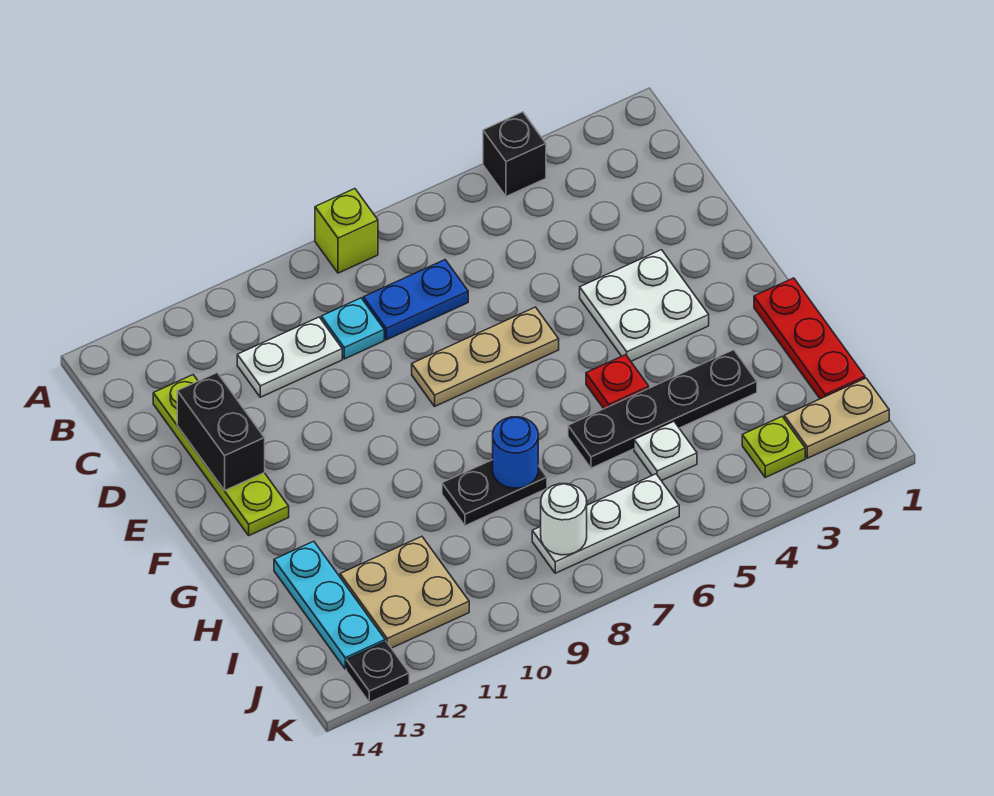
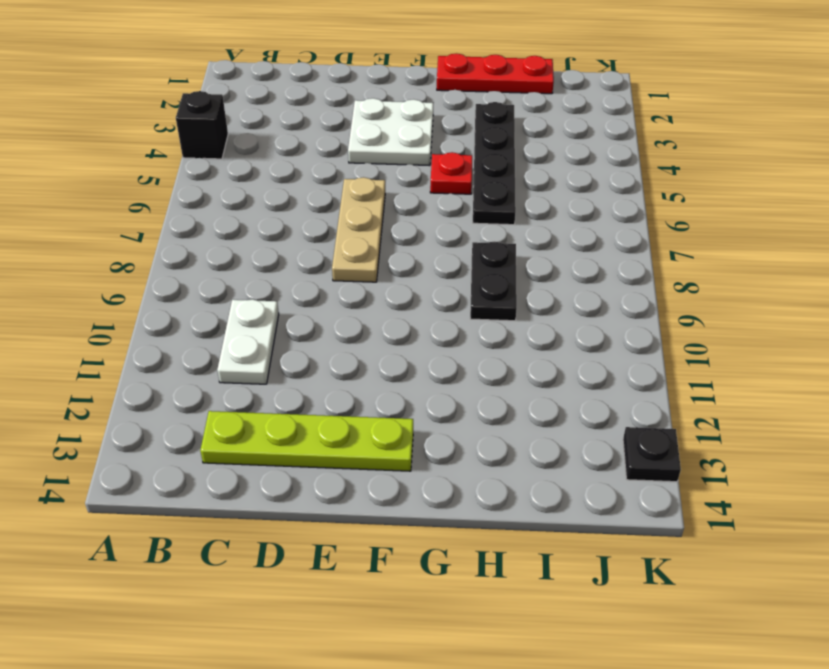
none -> lime brick A8 level 1
none -> blue plate C7:C8 level 1
none -> cyan plate C9 level 1

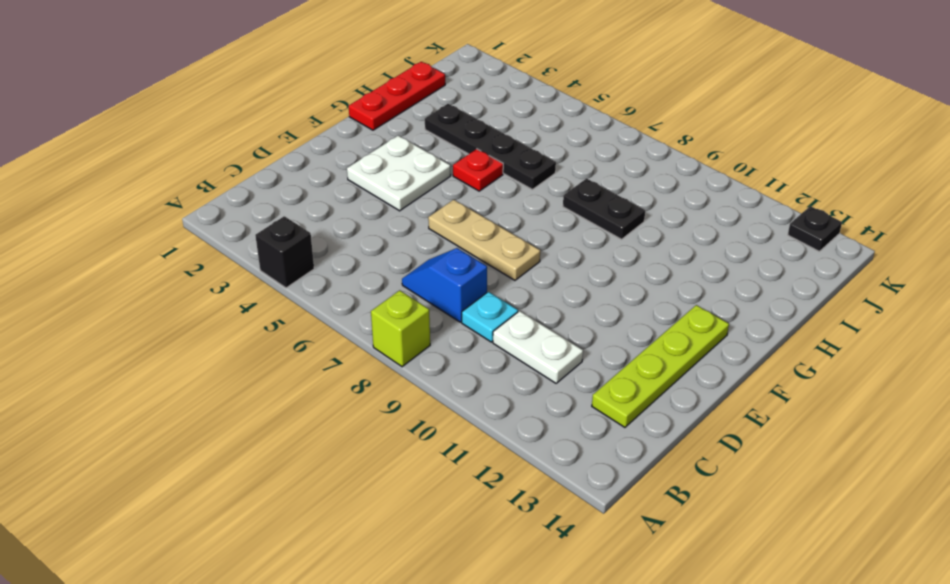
blue slope C7:C8 level 1 top 8 -> blue plate C7:C8 level 1
none -> cyan plate H13:J13 level 1
none -> white plate I5 level 1
none -> tan plate I11:J12 level 1

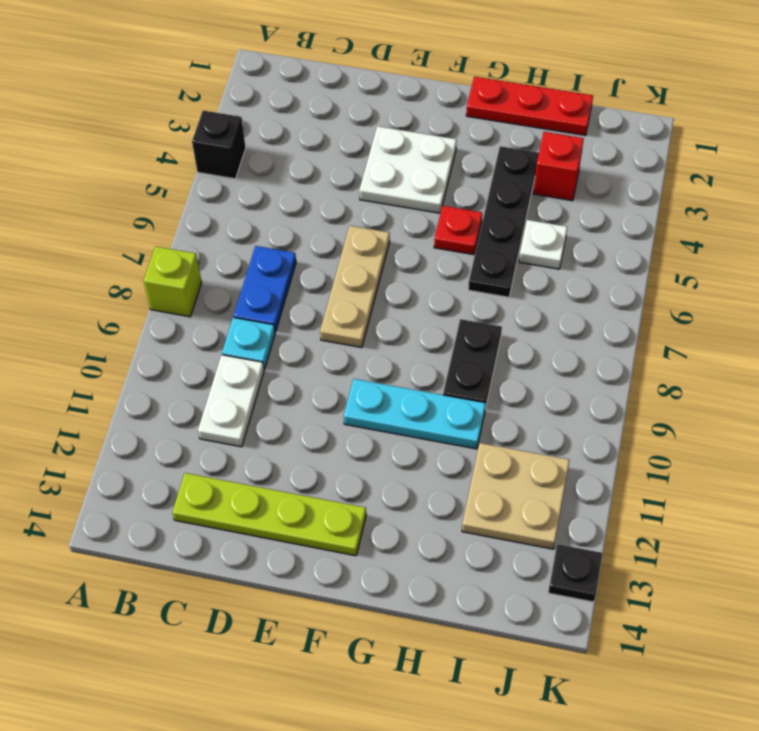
cyan plate F10:H10 level 1 -> cyan plate H13:J13 level 1
red brick I3 level 1 -> none
none -> tan plate J1:J2 level 1
none -> lime plate J3 level 1
none -> white plate J6:J8 level 1

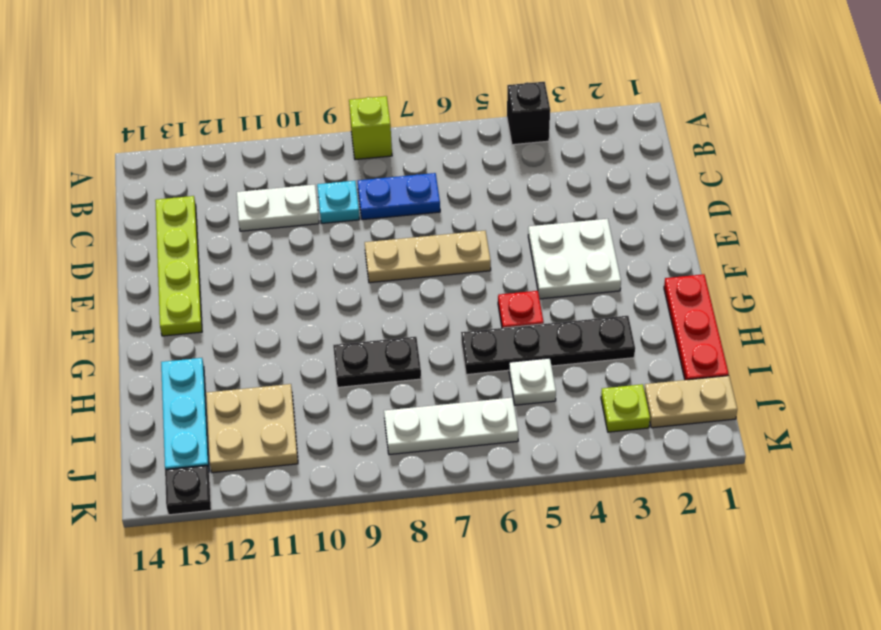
none -> black brick D13:E13 level 2
none -> blue round brick H8 level 2
none -> white round brick J8 level 2

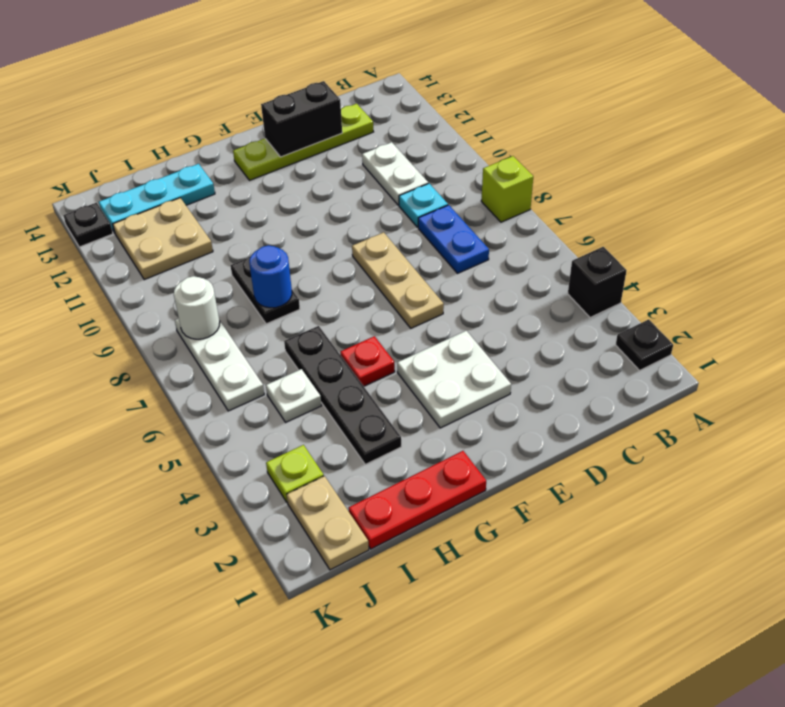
black plate A2 level 1 -> none

